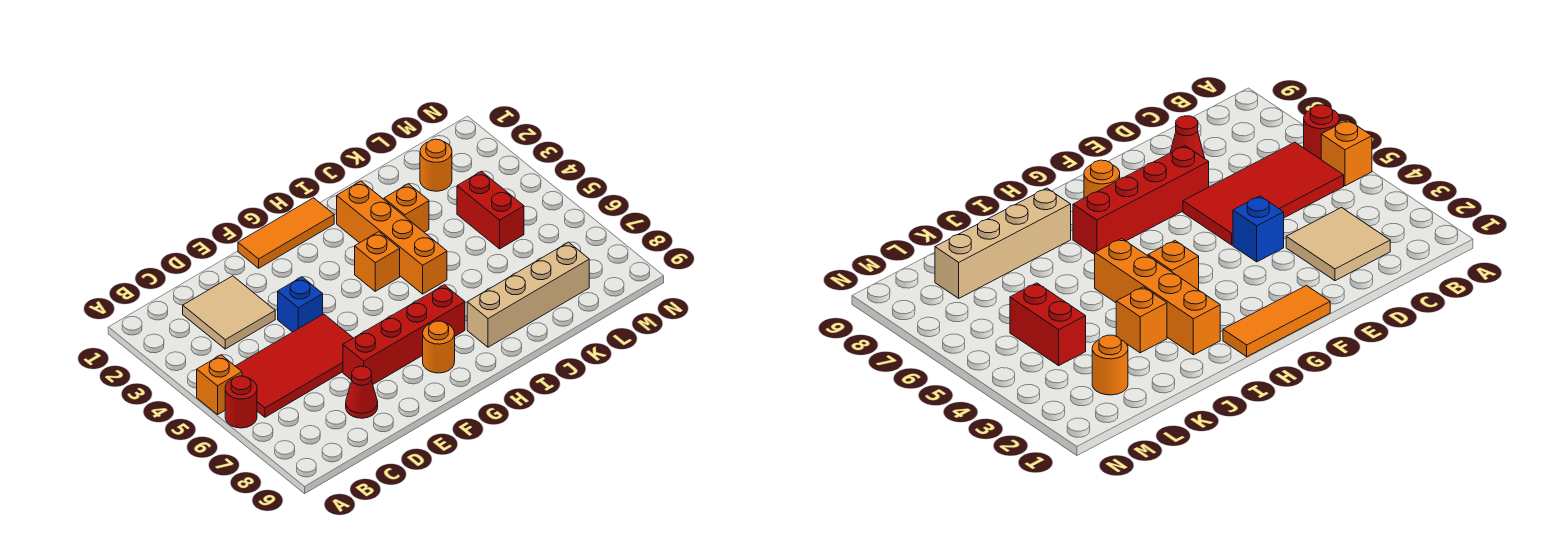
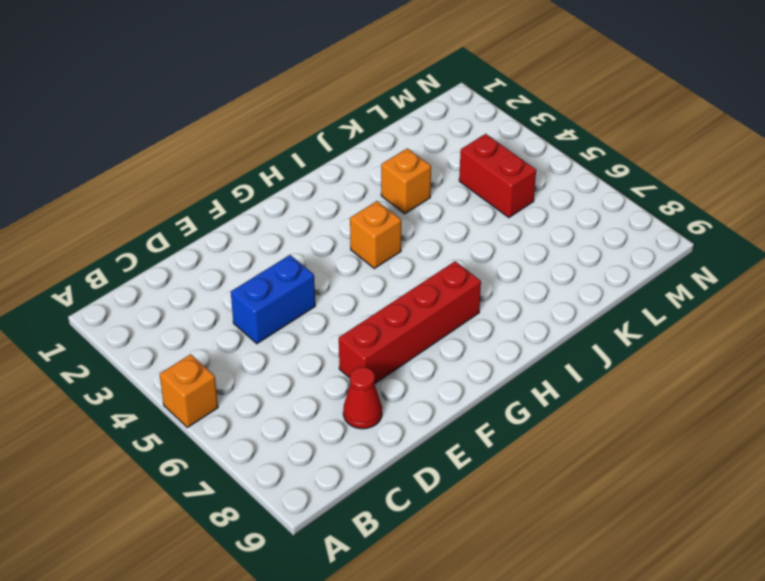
blue brick D4:E4 level 1 -> blue brick E4 level 1
none -> red round brick A6 level 1
none -> red tile B5:E6 level 1
none -> tan tile C2:D3 level 1

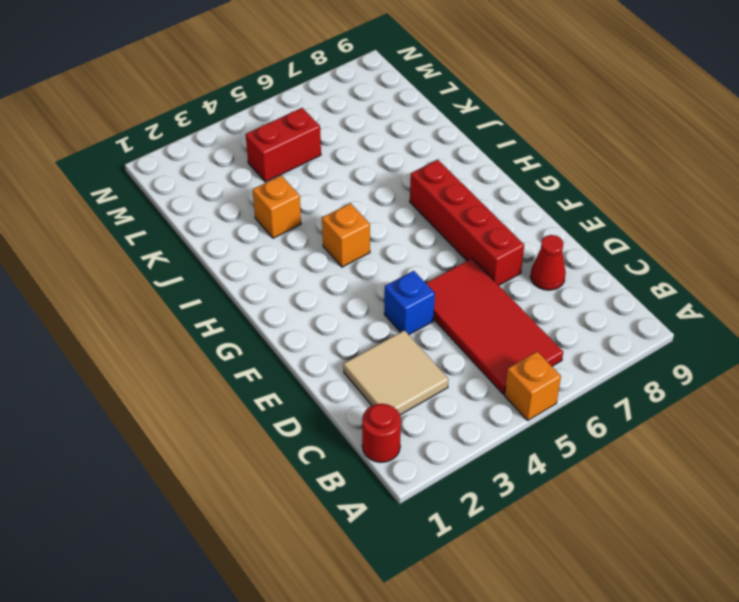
red round brick B1 level 1 -> red round brick A6 level 1
none -> orange tile F1:H1 level 1
none -> orange round brick G8 level 1
none -> orange brick I2:I5 level 1

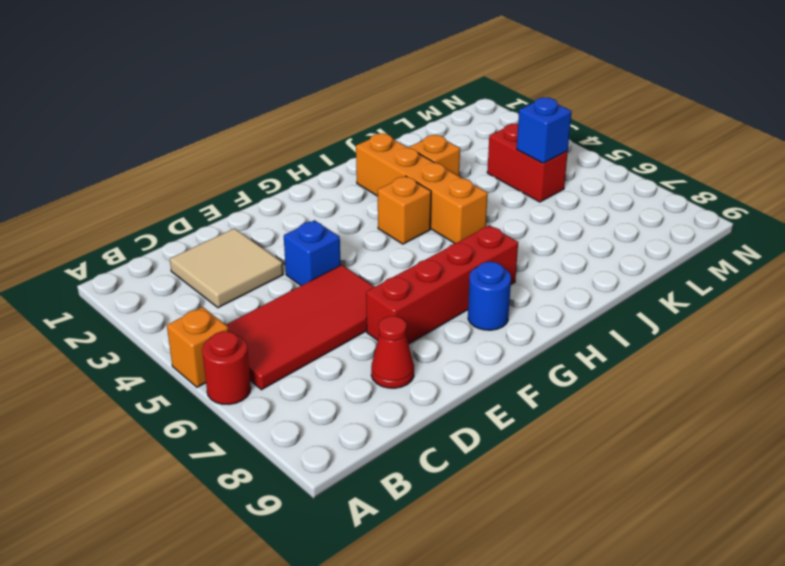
blue round brick G8 level 1 -> orange round brick G8 level 1
blue brick L5 level 2 -> none
none -> orange tile F1:H1 level 1
none -> tan brick I8:L8 level 1
none -> orange round brick L2 level 1

